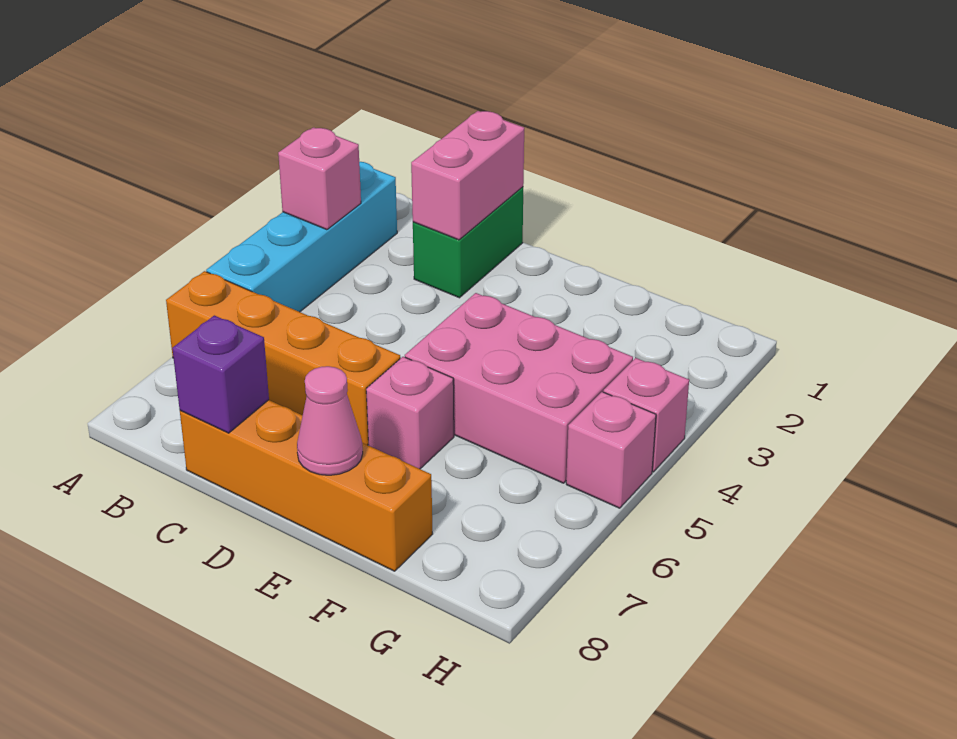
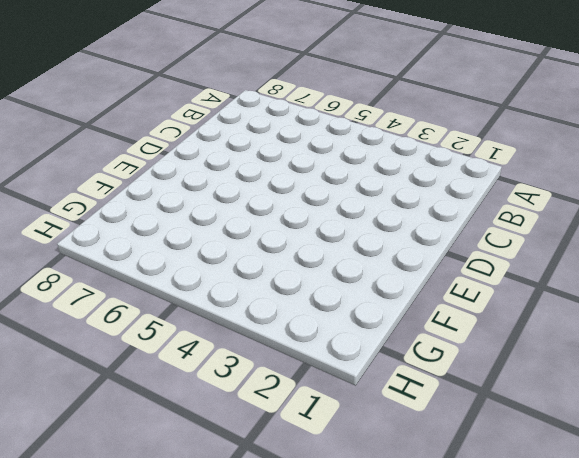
none -> cyan brick A2:A5 level 1
none -> orange brick A6:D6 level 1
none -> green brick C1:C2 level 1

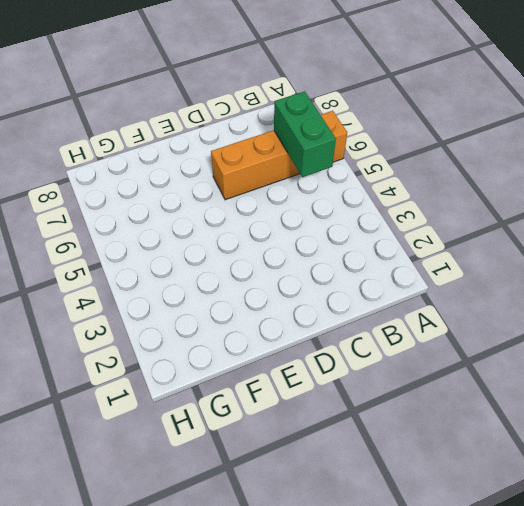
green brick B5:B6 level 2 -> green brick C1:C2 level 1
none -> cyan brick A2:A5 level 1
none -> orange brick C8:F8 level 1
none -> pink brick E4:G5 level 1

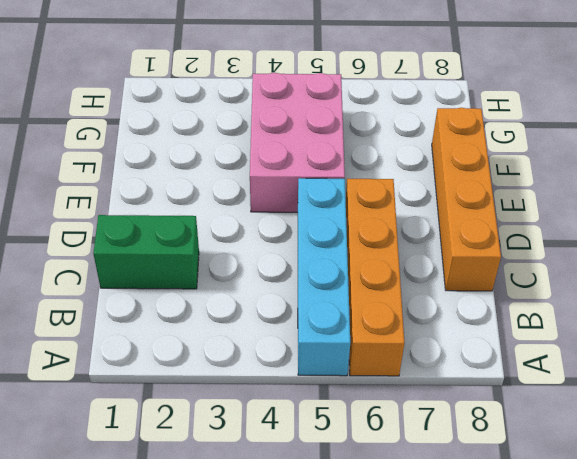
cyan brick A5:D5 level 1 -> cyan brick A2:A5 level 1
none -> pink brick E6 level 1
none -> pink brick H4 level 1
none -> pink brick H5 level 1

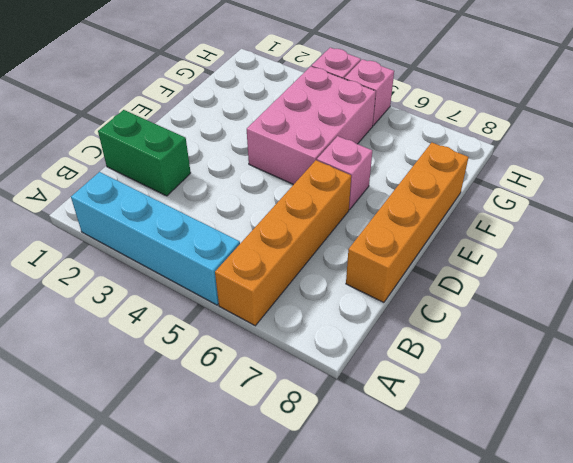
none -> pink brick A3 level 2
none -> pink brick C1:C2 level 2
none -> purple brick C8 level 2

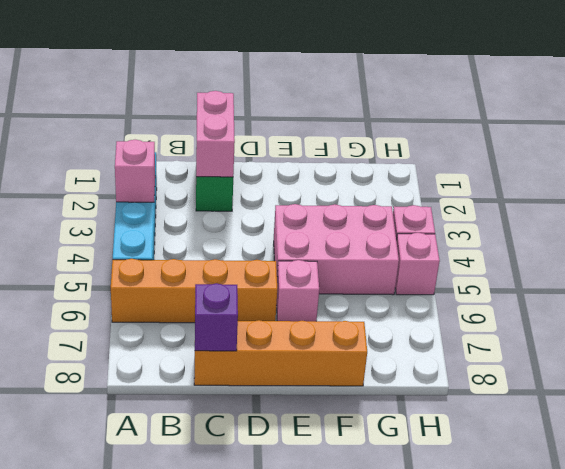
none -> pink cone E8 level 2

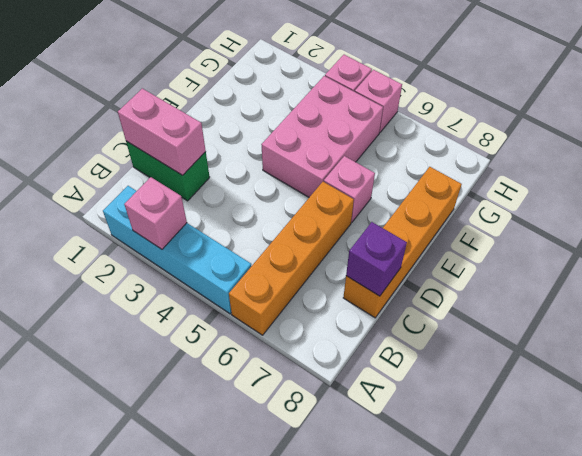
none -> pink cone E8 level 2

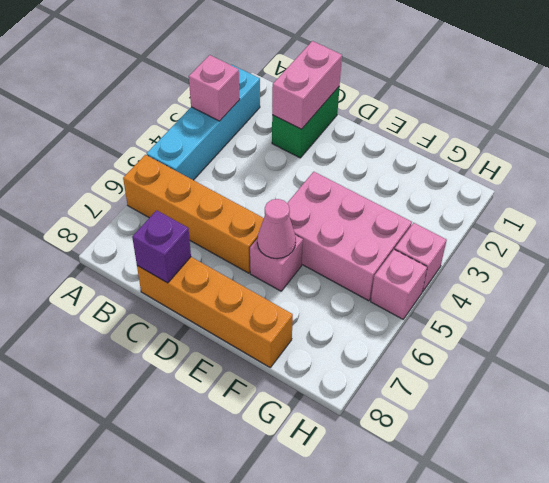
pink cone E6 level 2 -> pink cone E8 level 2

